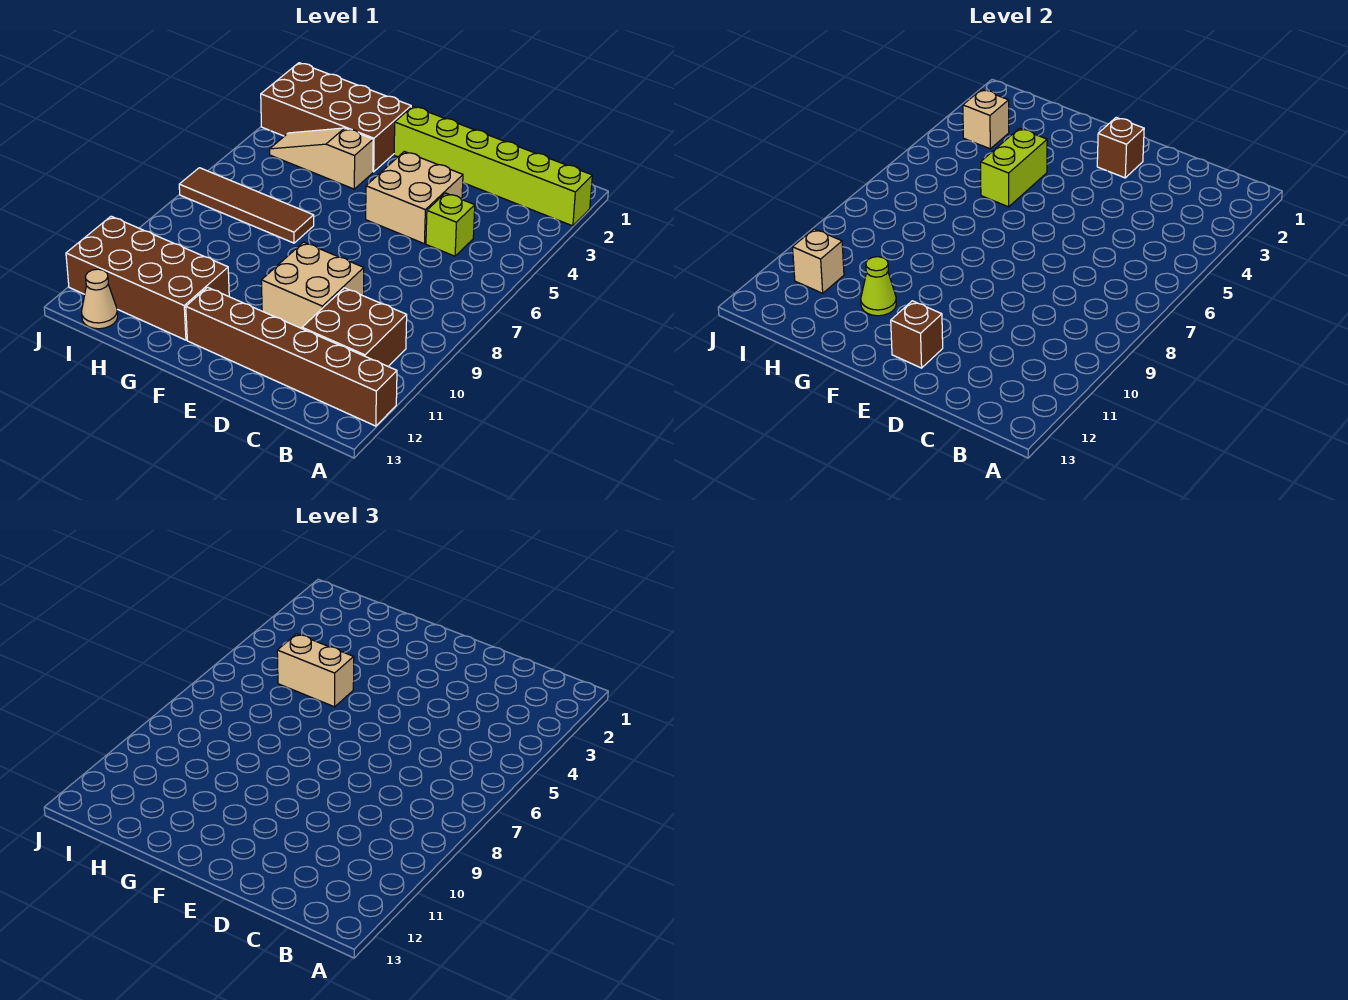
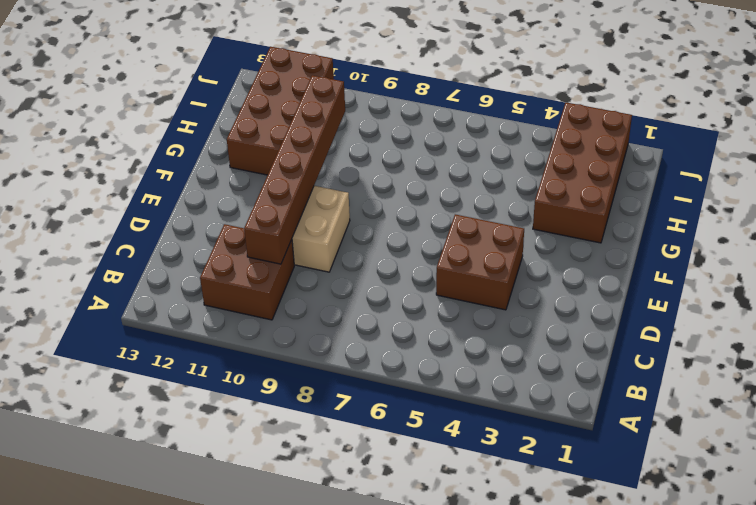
brown brick C10:H10 level 2 -> brown brick A12:F12 level 1
brown brick D4:E5 level 1 -> tan brick D4:E5 level 1
none -> lime brick A2:F2 level 1
none -> lime brick C5 level 1
none -> tan slope G4:I4 level 1 top G

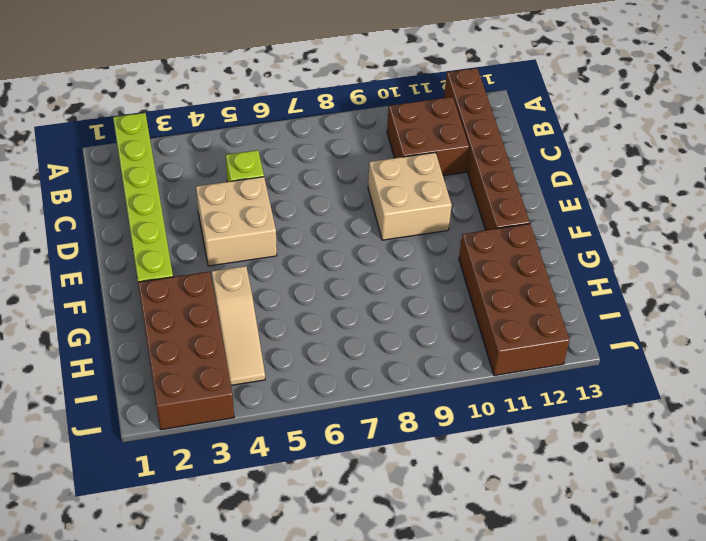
none -> brown tile G7:J7 level 1
none -> tan cone I13 level 1
none -> brown brick E2 level 2

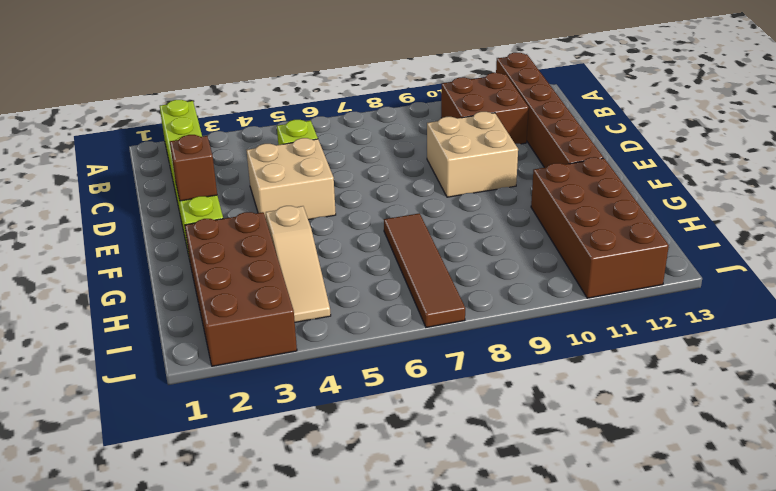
none -> tan cone I13 level 1
none -> brown brick E12 level 2
none -> lime brick G4:G5 level 2

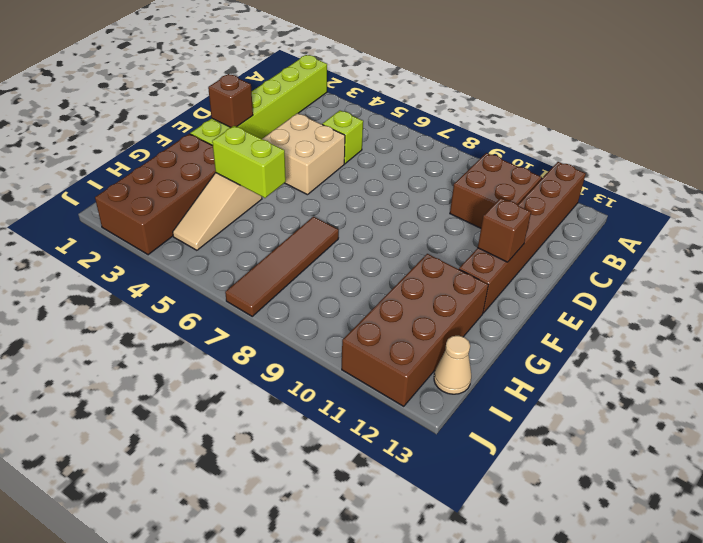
none -> tan brick D9:E10 level 1
none -> lime cone G11 level 2
none -> tan brick I3 level 2

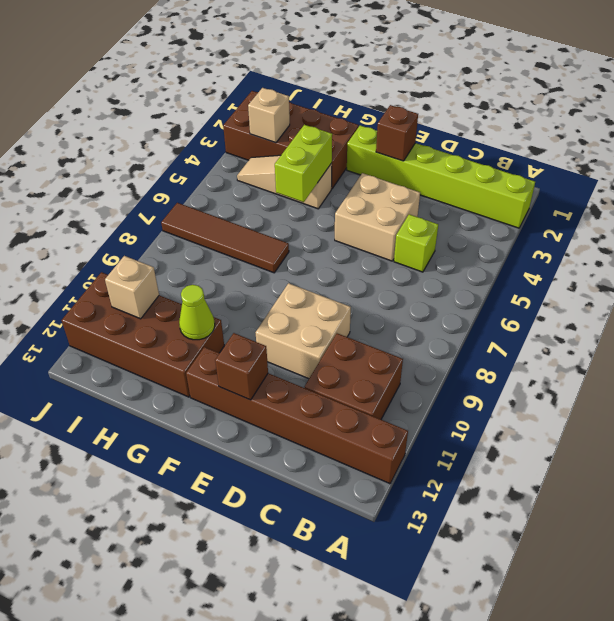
none -> tan cone I13 level 1
none -> tan brick G5:H5 level 3

